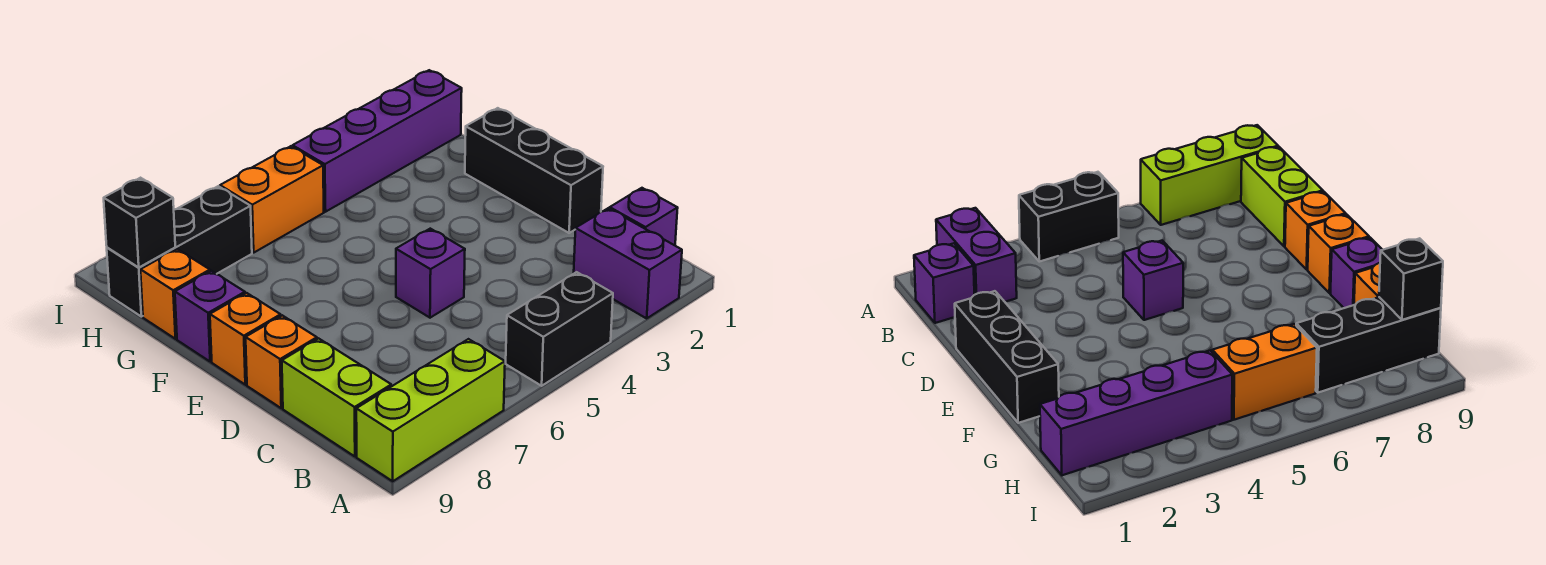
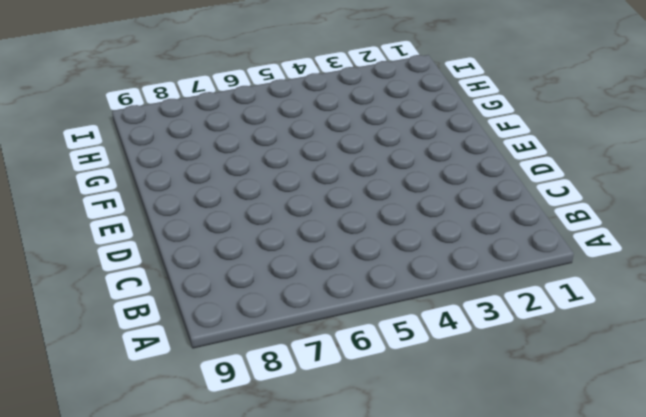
none -> purple brick A2:B2 level 1
none -> black brick A4:A5 level 1
none -> lime brick A7:A9 level 1

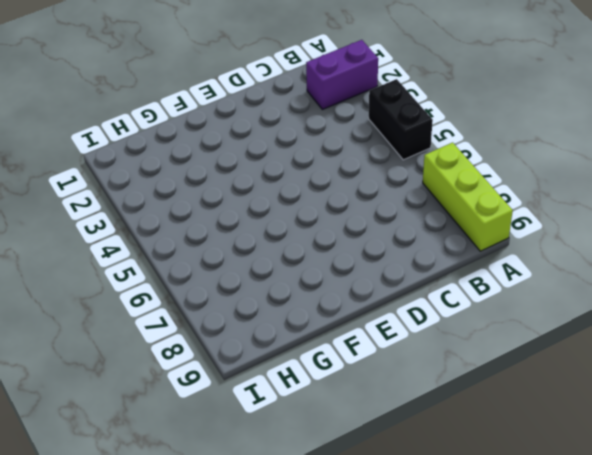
none -> purple brick B1 level 1
none -> lime brick B9:C9 level 1
none -> black brick D1:F1 level 1

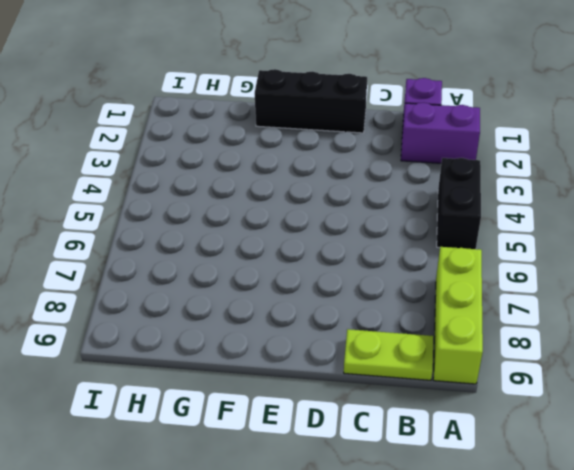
lime plate B9:C9 level 1 -> lime brick B9:C9 level 1
none -> purple brick D5 level 1
none -> orange brick D9 level 1
none -> orange brick E9 level 1

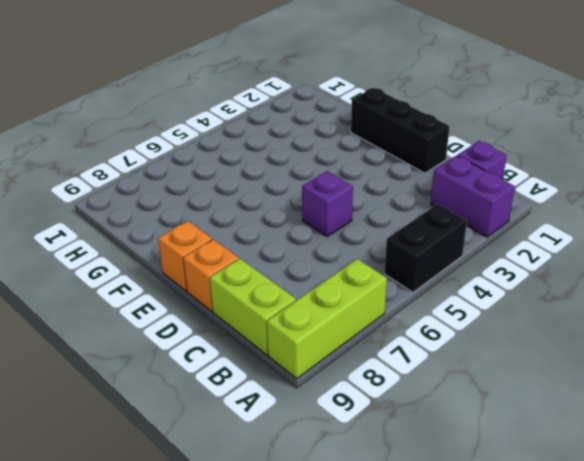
none -> purple brick F9 level 1
none -> orange brick G9 level 1
none -> purple brick H1:H4 level 1

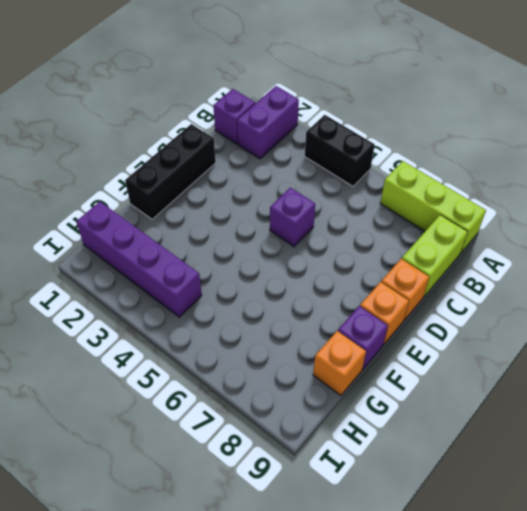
none -> orange brick H5:H6 level 1
none -> black brick H7:H9 level 1
none -> black brick H9 level 2

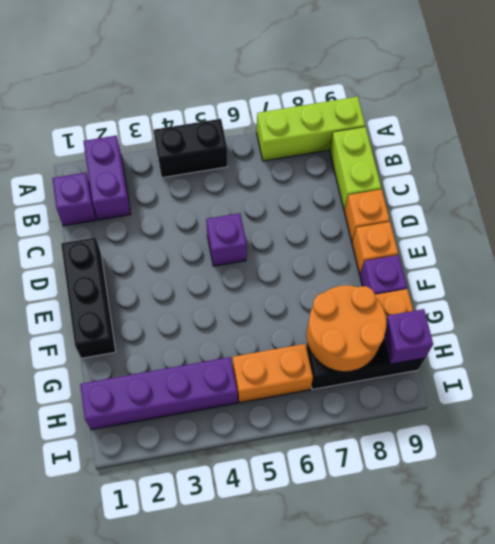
orange round brick G7:H8 level 2 -> none
purple brick H9 level 2 -> black brick H9 level 2

